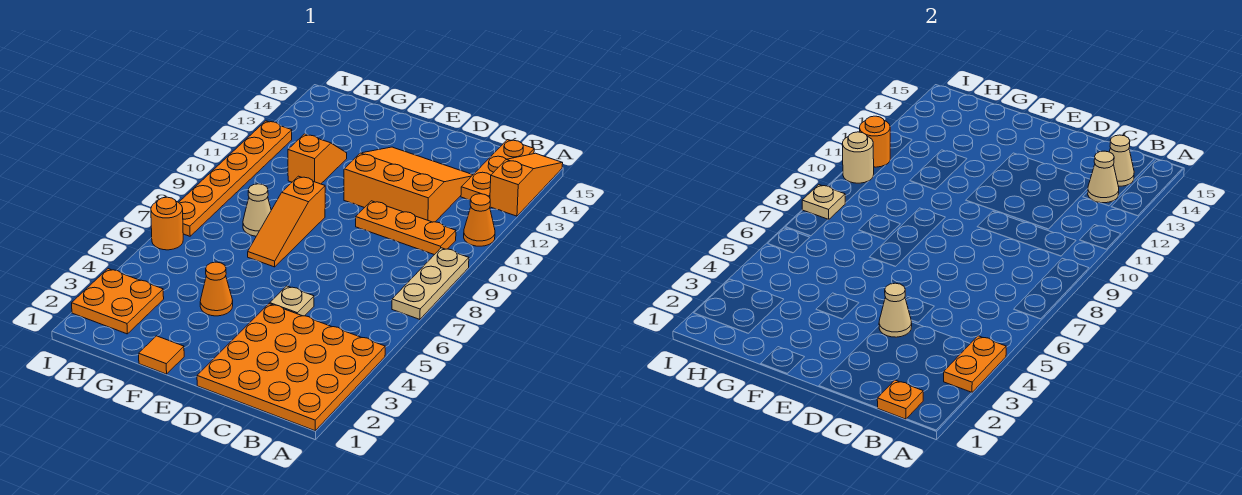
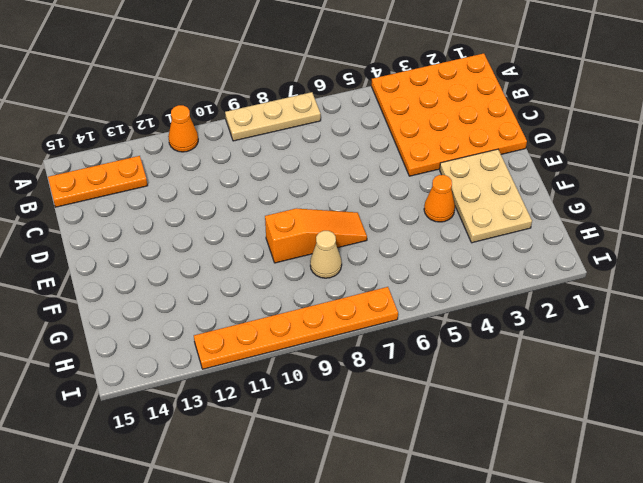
tan plate E2:G3 level 1 -> none
none -> orange slope A13:A15 level 1 top 13
none -> orange plate B10:D10 level 1
none -> orange slope C11:E13 level 1 top 11

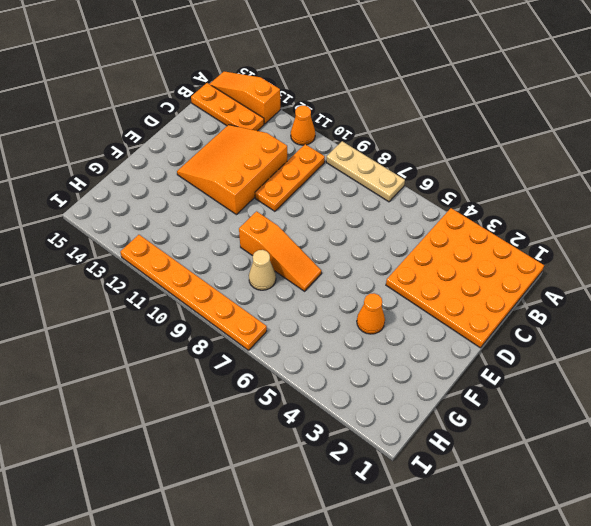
none -> tan plate D5 level 1
none -> orange tile F1 level 1
none -> orange slope G11:G12 level 1 top 11

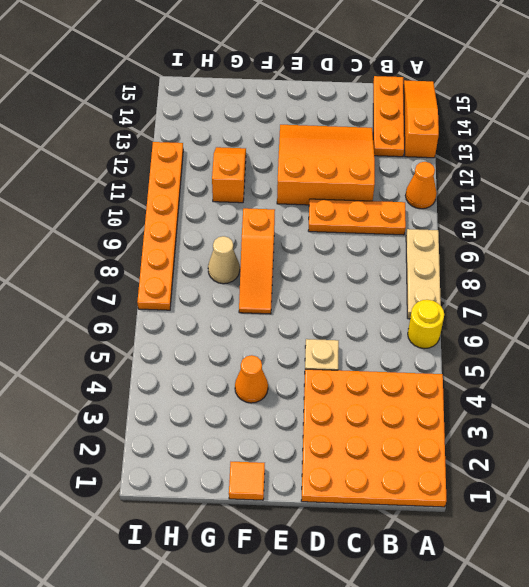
yellow round brick A6 level 1 -> none
none -> orange plate H2:I3 level 1
none -> orange round brick I6 level 1
none -> orange plate A3:A4 level 2

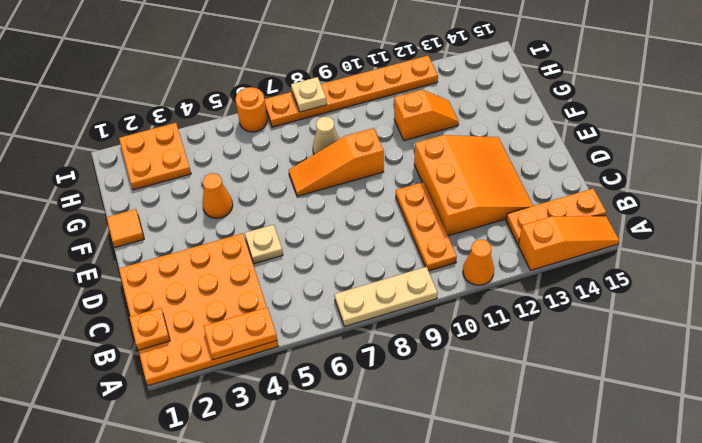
none -> tan cone B13 level 2
none -> tan cone B14 level 2
none -> tan cone D4 level 2

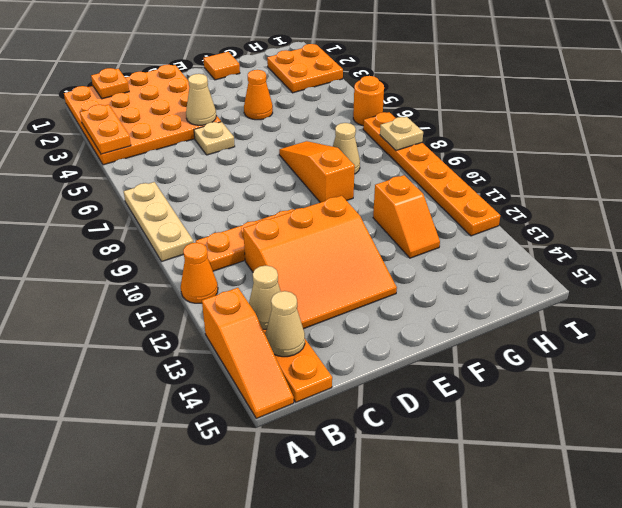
none -> tan round brick I10 level 2
none -> orange round brick I11 level 2

